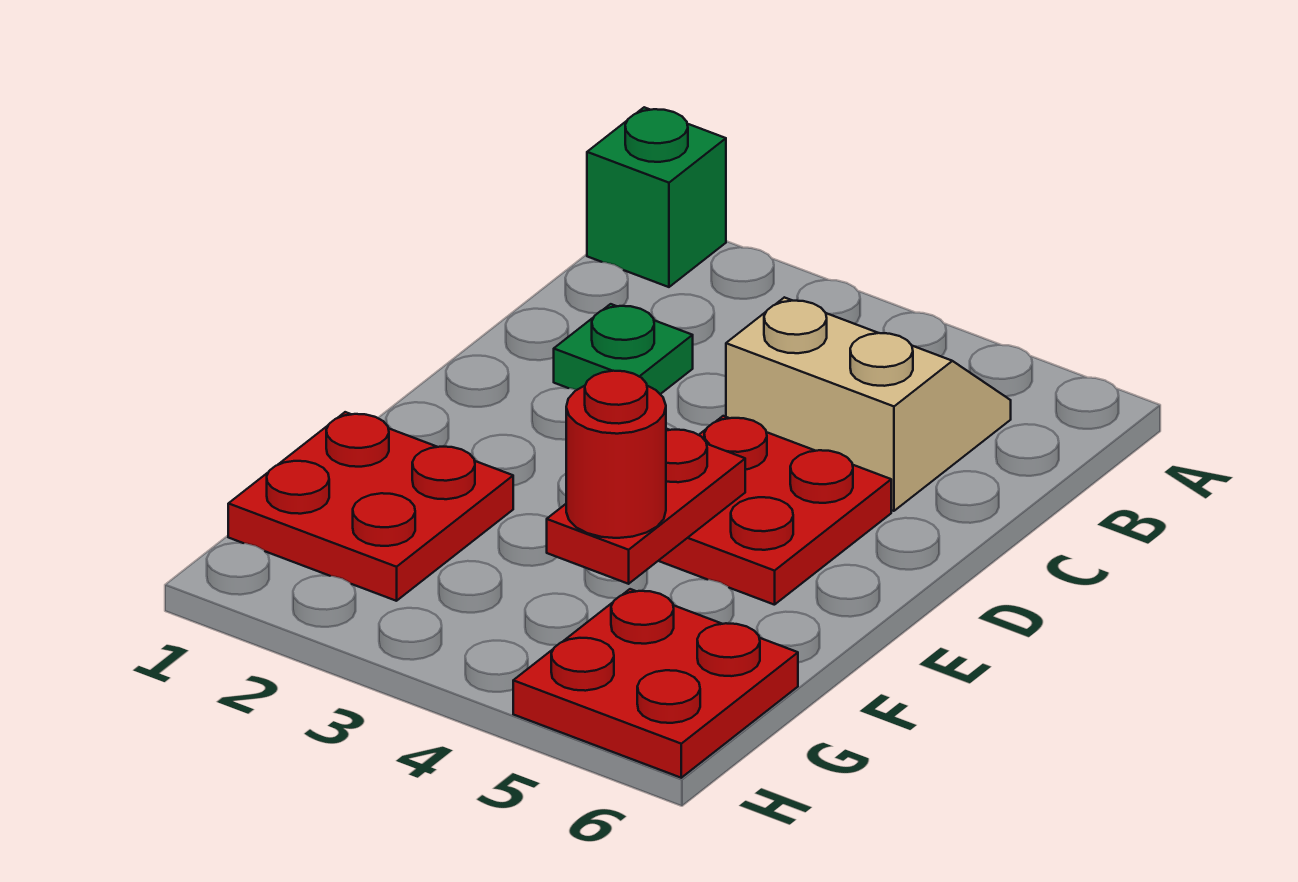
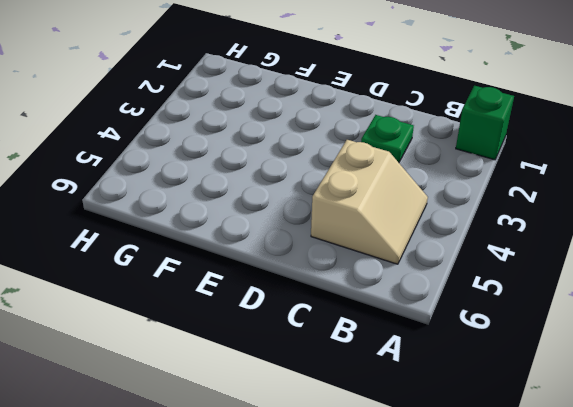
none -> red plate D4:E5 level 1
none -> red plate F1:G2 level 1

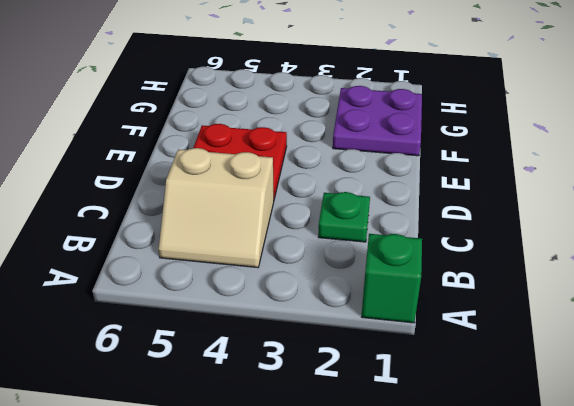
purple plate F1:G2 level 1 -> red plate F1:G2 level 1
none -> red plate G5:H6 level 1
none -> red plate E4:F4 level 2

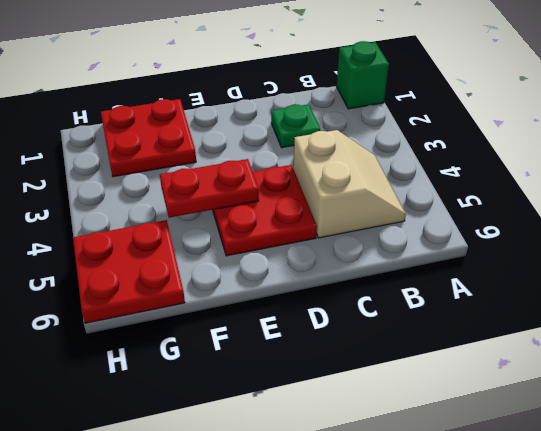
none -> red round brick F4 level 3

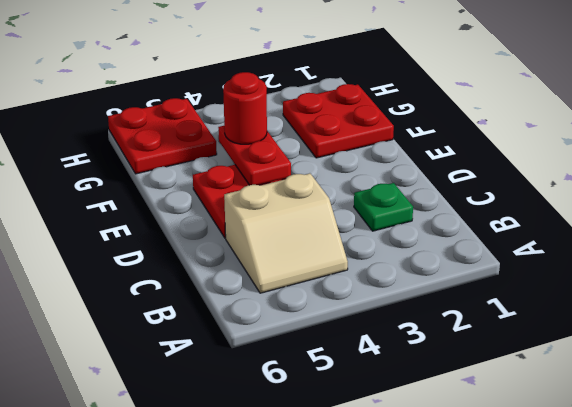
none -> green brick A1 level 1

